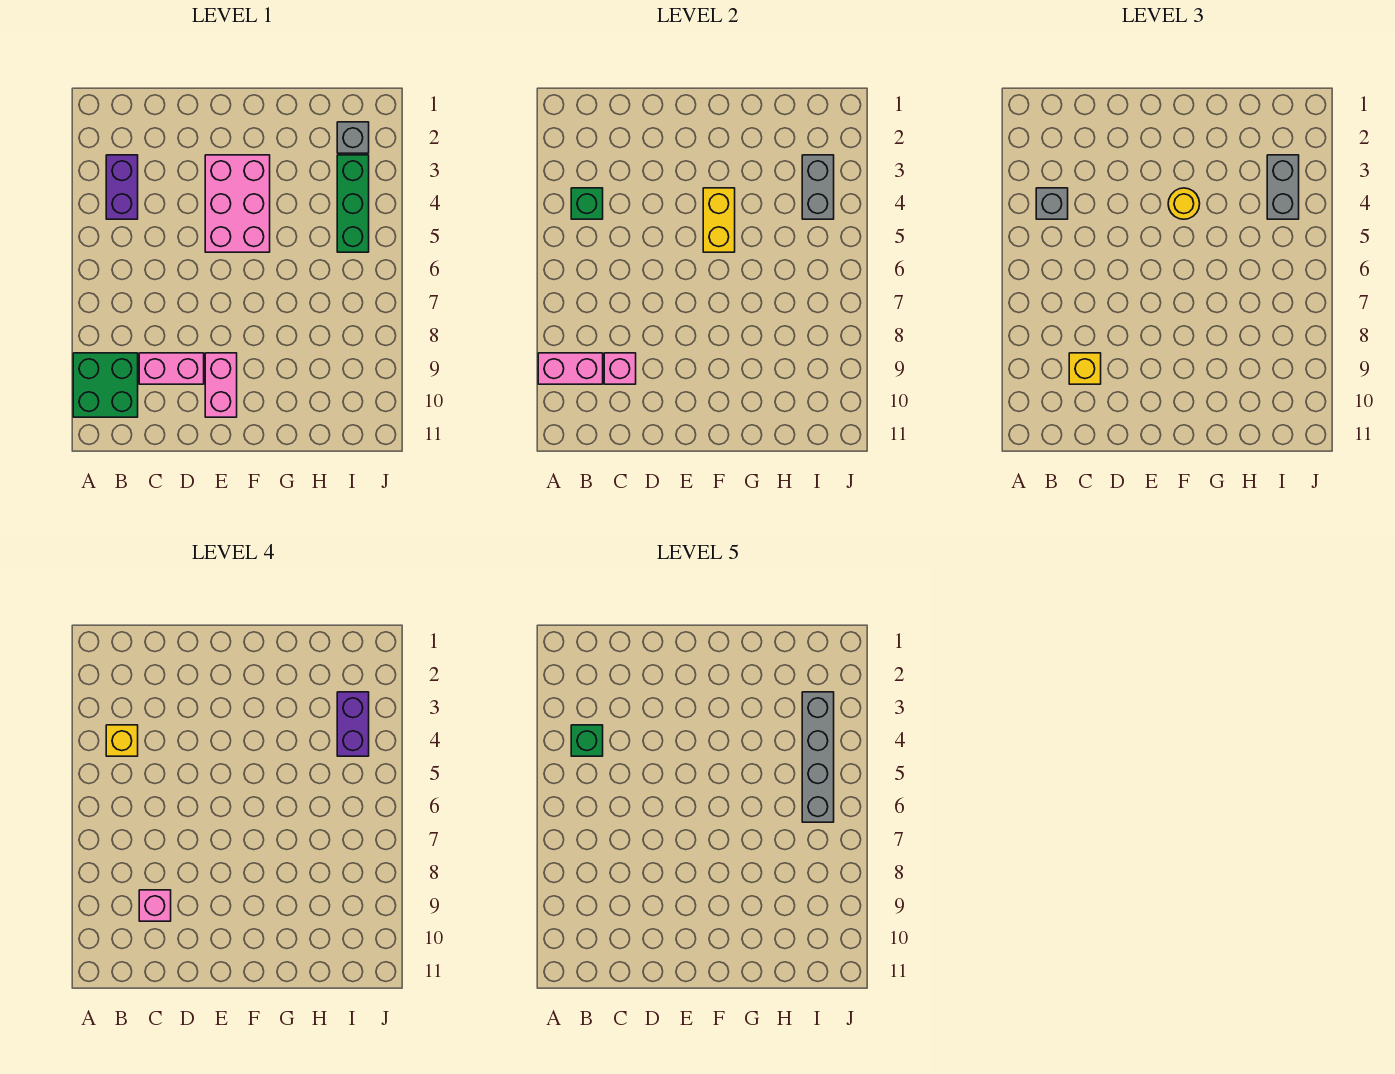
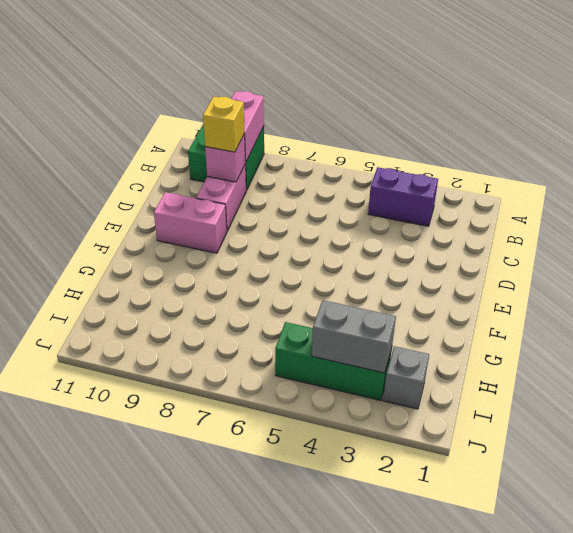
none -> pink brick E3:F5 level 1
none -> green brick B4 level 2
none -> yellow brick F4:F5 level 2

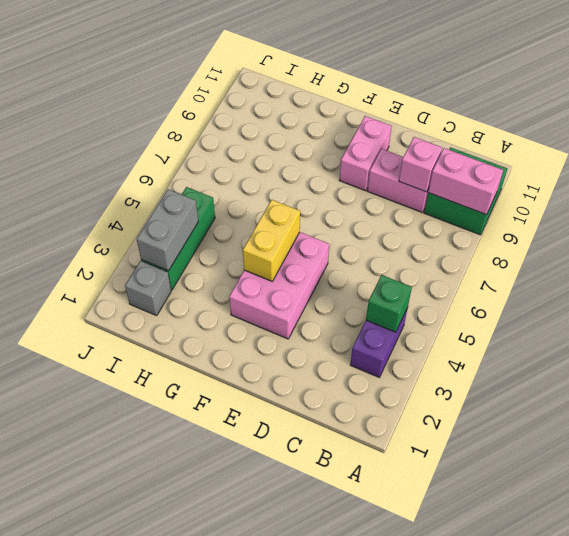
none -> grey brick B4 level 3
none -> yellow brick C9 level 3
none -> yellow round brick F4 level 3

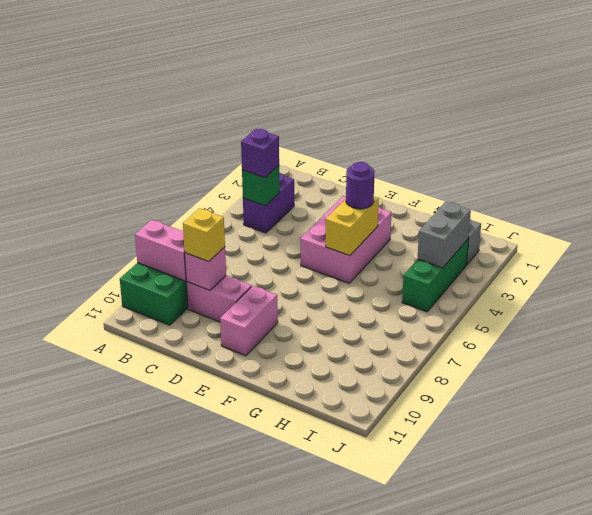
purple brick B4 level 3 -> grey brick B4 level 3
purple round brick F4 level 3 -> yellow round brick F4 level 3
none -> grey brick I3:I4 level 3
none -> yellow brick B4 level 4
none -> pink brick C9 level 4

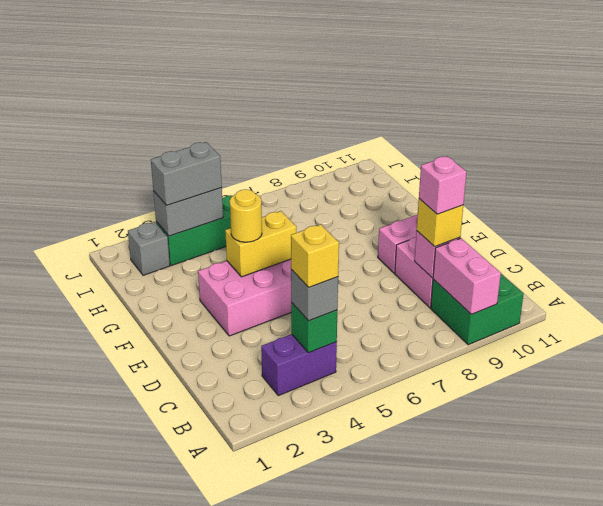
none -> purple brick I3:I4 level 4
none -> green brick B4 level 5
none -> grey brick I3:I6 level 5

